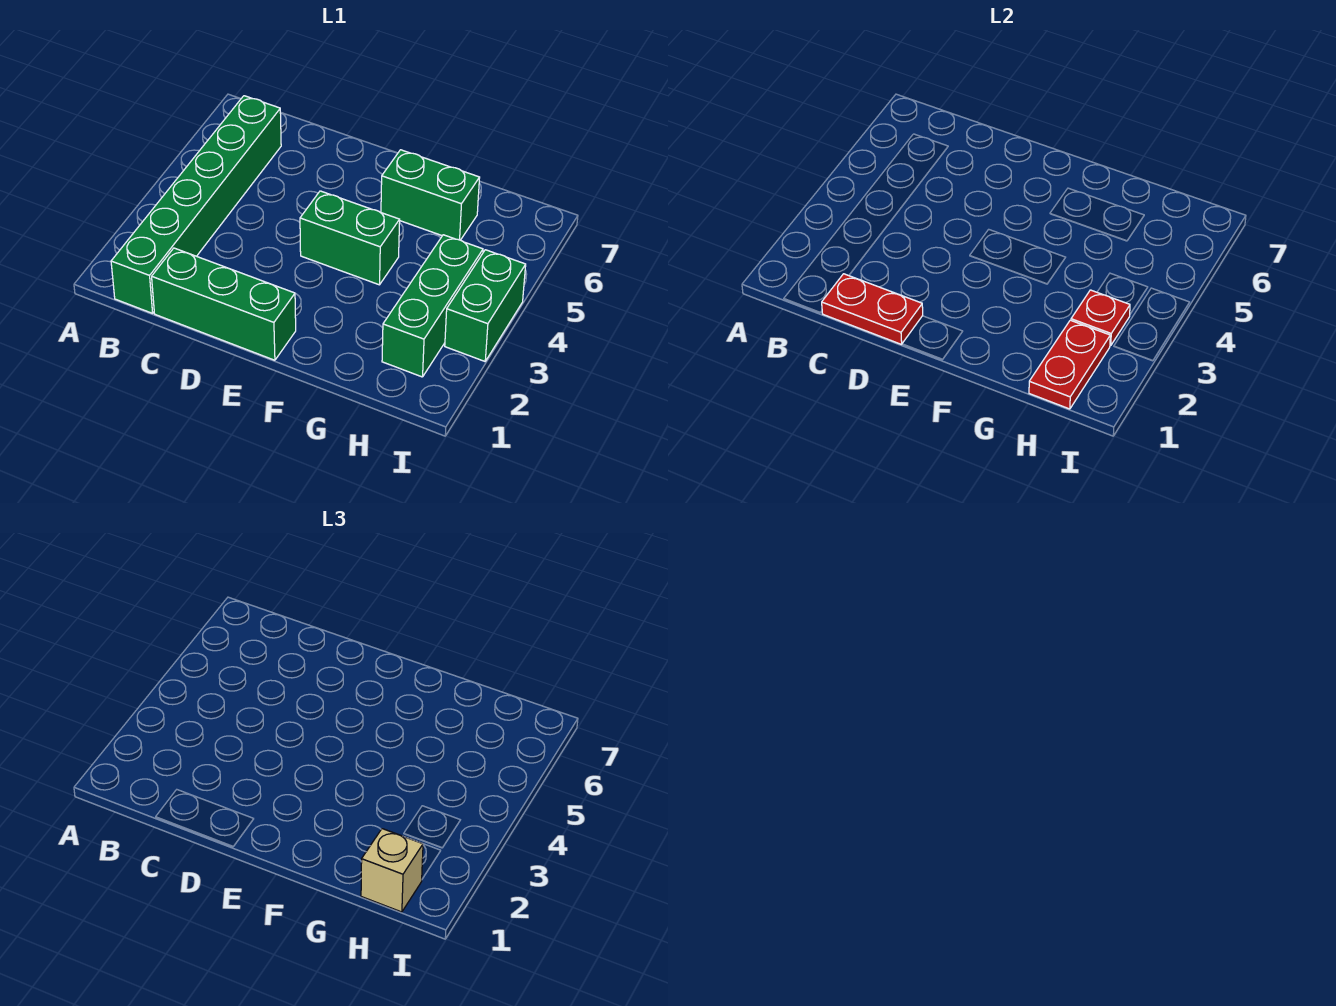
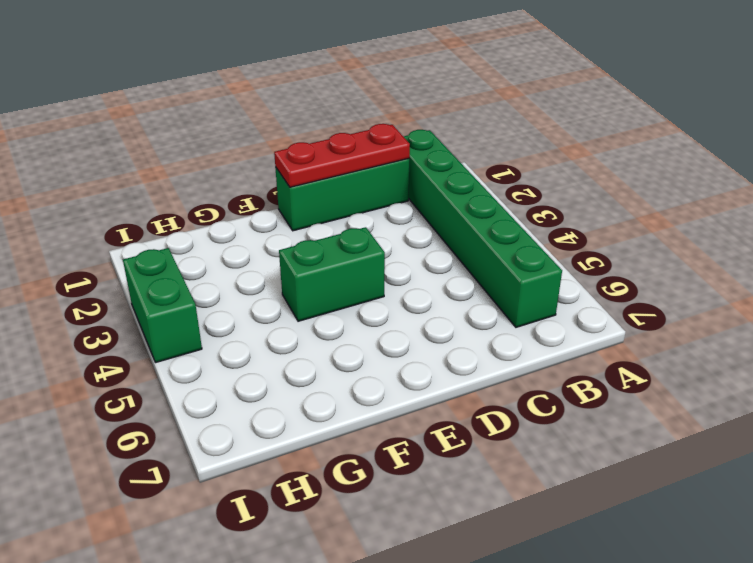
red plate C1:E1 level 2 -> red plate C1:D1 level 2
none -> green brick F6:G6 level 1
none -> green brick H2:H4 level 1

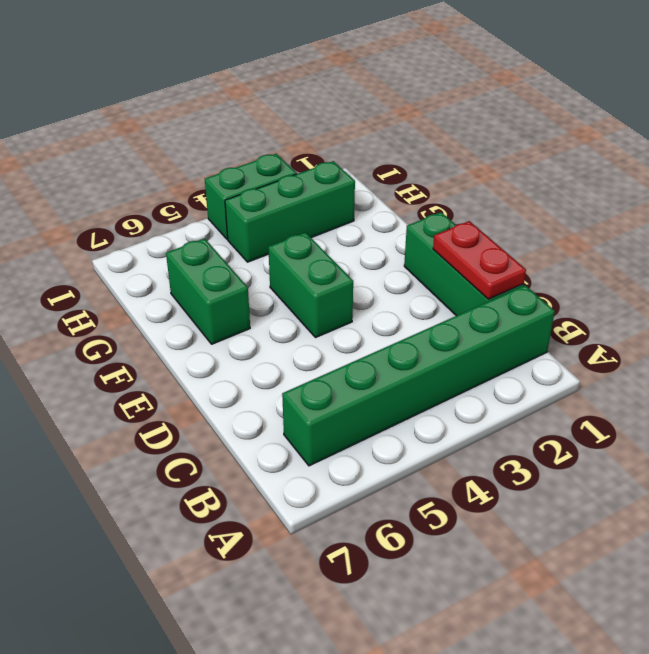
none -> red plate H1:H2 level 2
none -> red plate H3 level 2

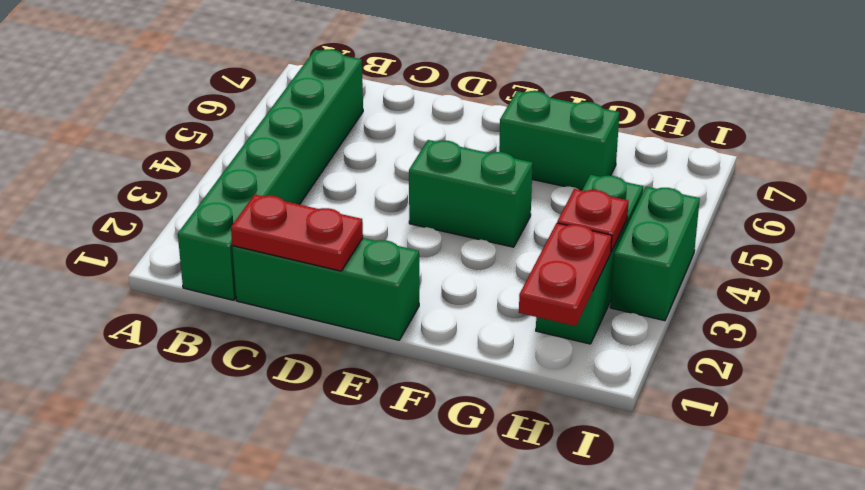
none -> tan brick H1 level 3

